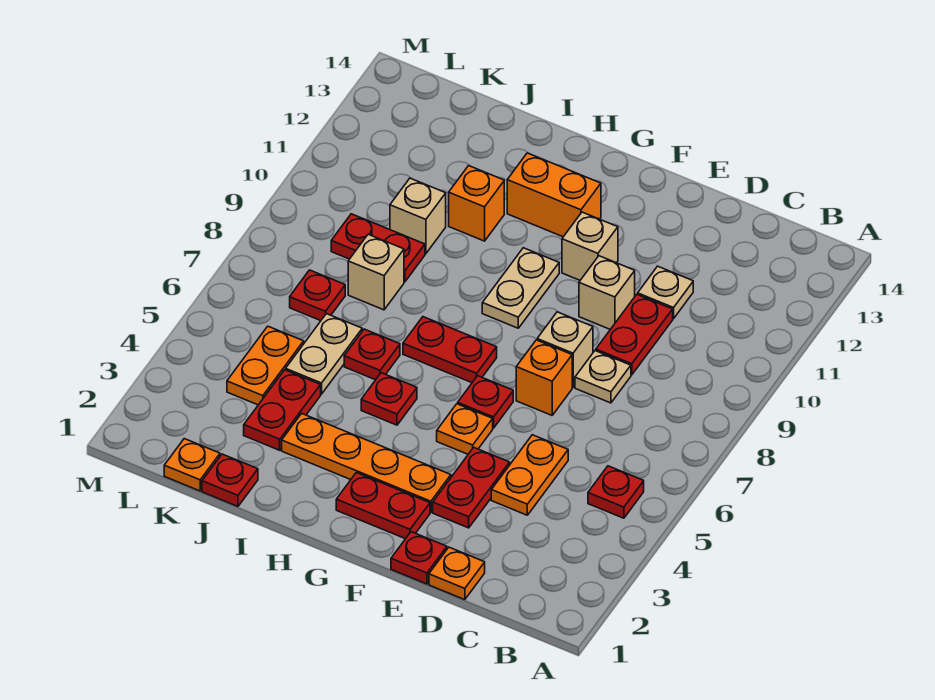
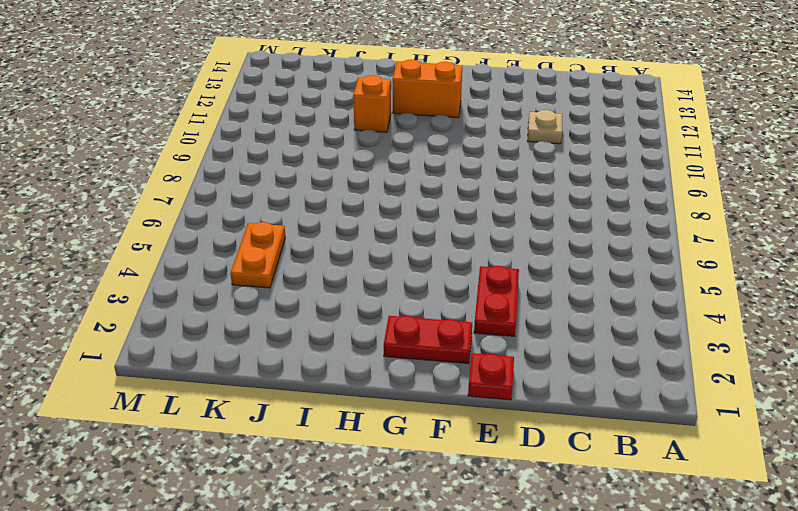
none -> red plate B5 level 1
none -> orange plate D1 level 1
none -> orange plate D4:D5 level 1
none -> tan plate D8 level 1

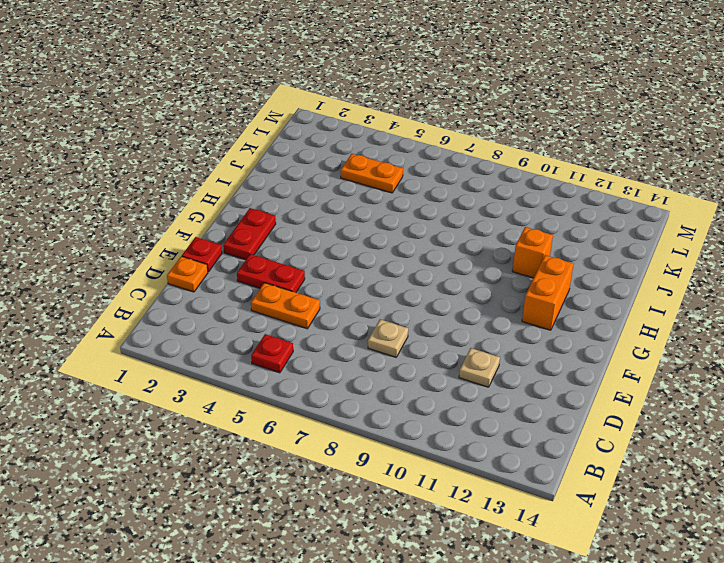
none -> red plate D9:D10 level 1
none -> orange brick E7 level 1
none -> tan brick E8 level 1
none -> tan brick E10 level 1

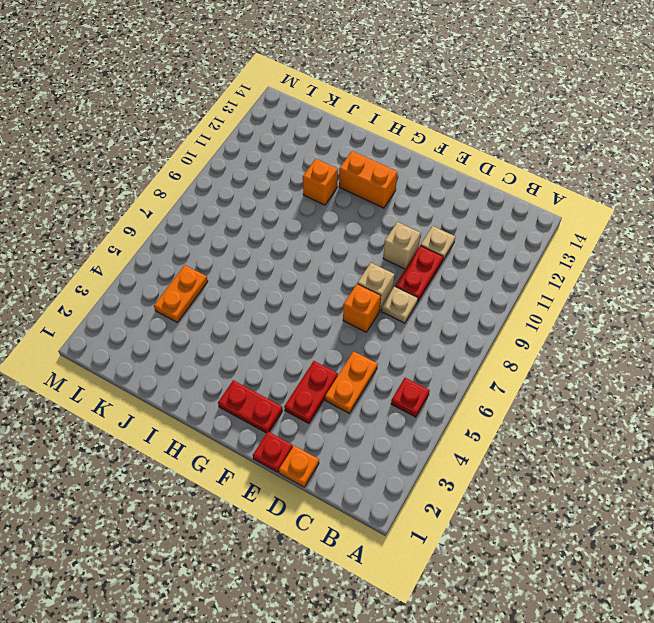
none -> orange plate F3:I3 level 1
none -> orange plate F5 level 1
none -> red plate F6 level 1
none -> tan brick F11 level 1

